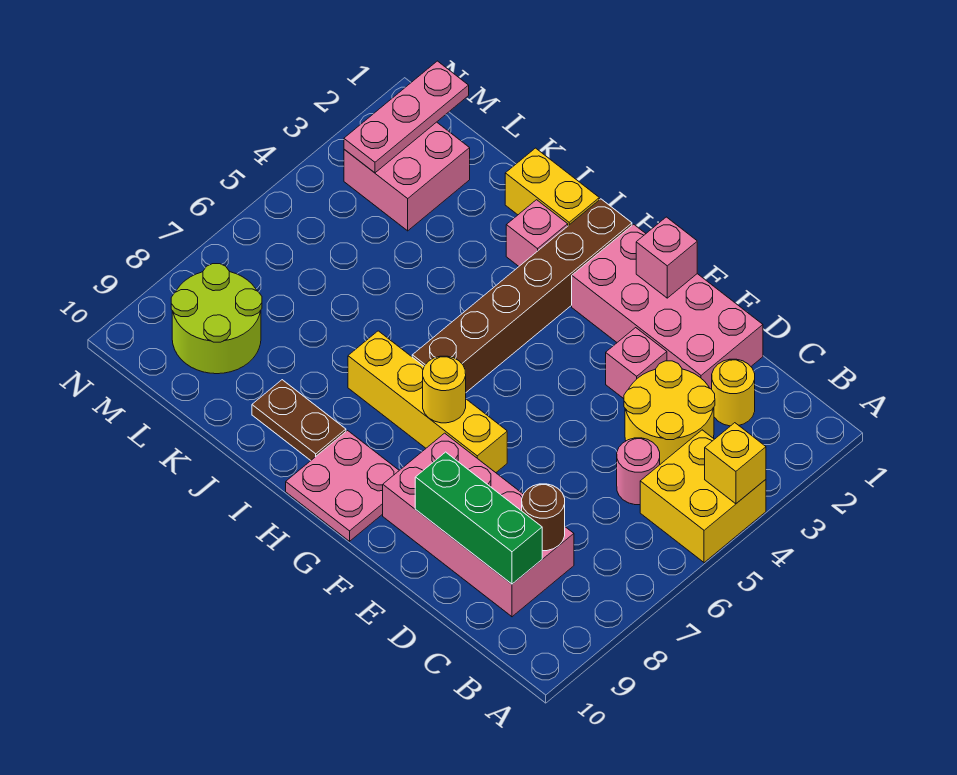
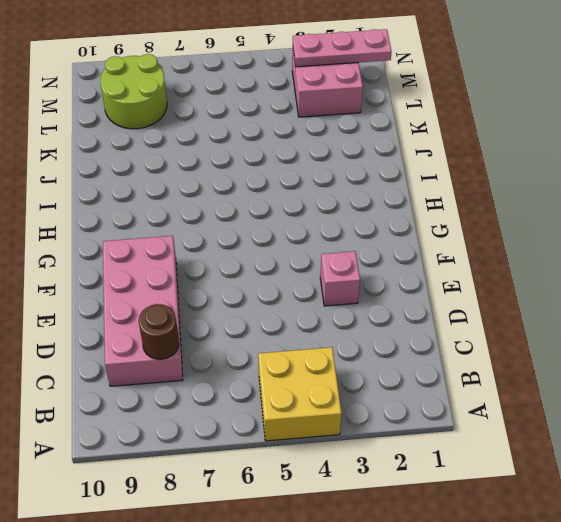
none -> yellow round brick C2 level 1
none -> yellow round brick C3:D4 level 1
none -> pink round brick C5 level 1

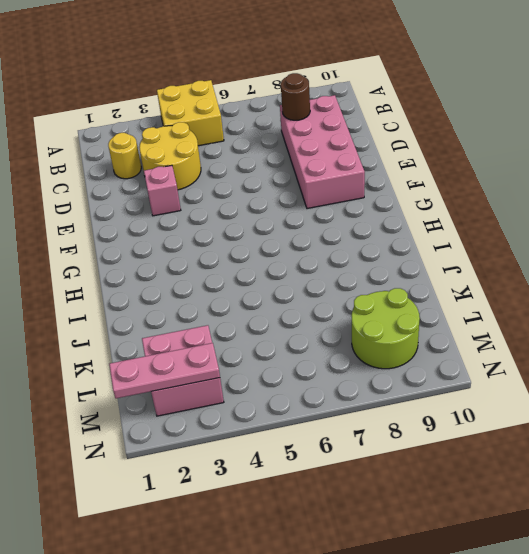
none -> pink round brick C5 level 1
none -> pink brick D1:G2 level 1
none -> yellow brick F7:I7 level 1

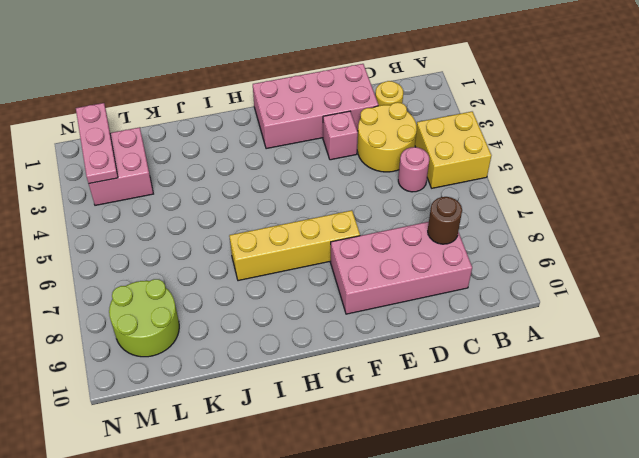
none -> pink plate G9:H10 level 1
none -> brown brick H1:H6 level 1
none -> yellow brick I1:J1 level 1

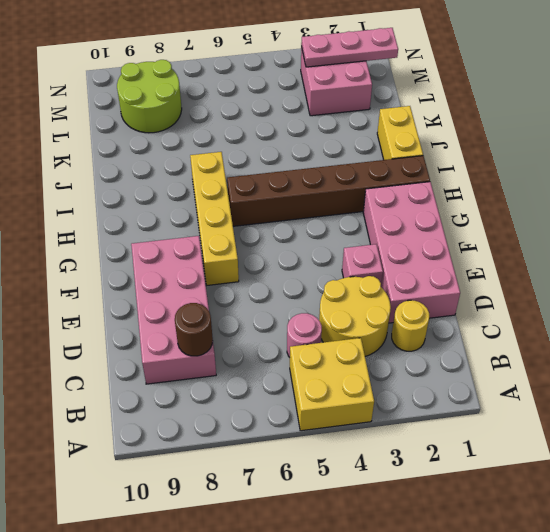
none -> pink plate G9:H10 level 1
none -> pink brick I2 level 1
none -> brown plate I9:J9 level 1

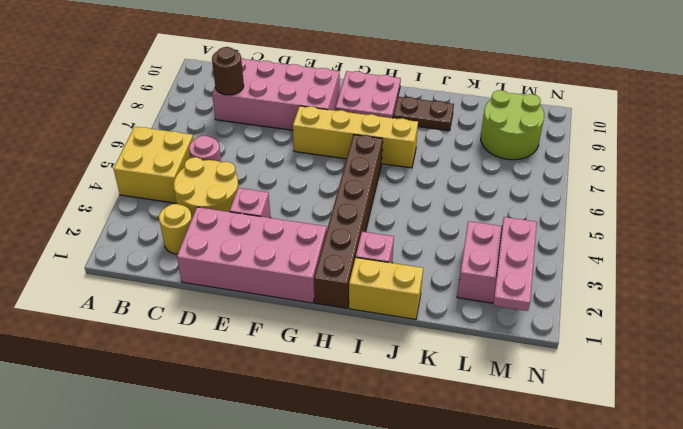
none -> yellow brick A4 level 2
none -> green brick C9:E9 level 2
none -> pink brick F1 level 2

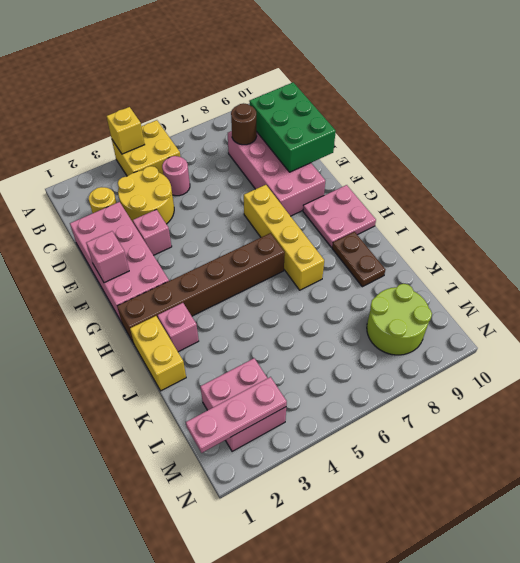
green brick C9:E10 level 2 -> green brick C9:E9 level 2
none -> yellow round brick G7 level 2

